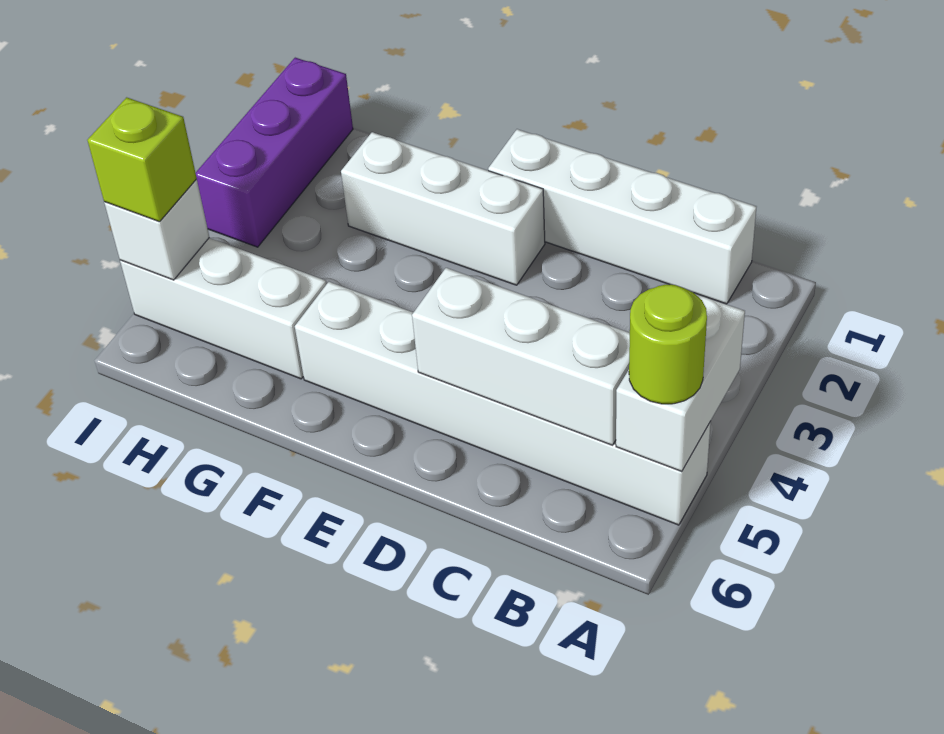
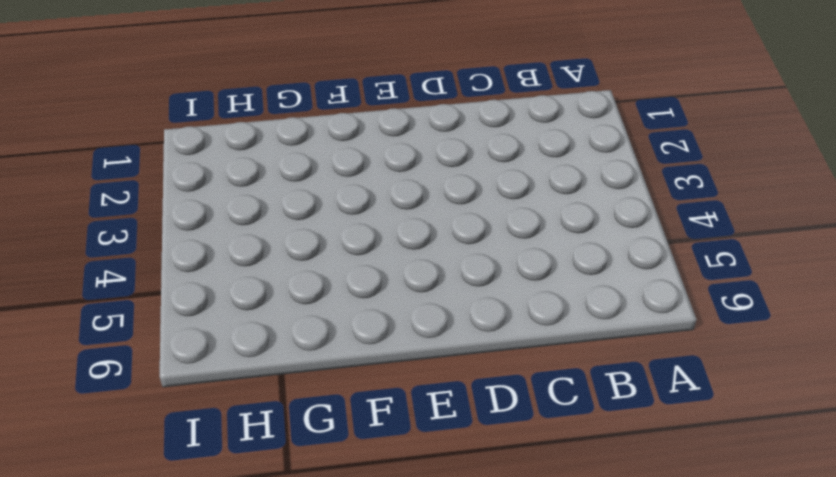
none -> white brick A5:F5 level 1
none -> white brick B1:E1 level 1

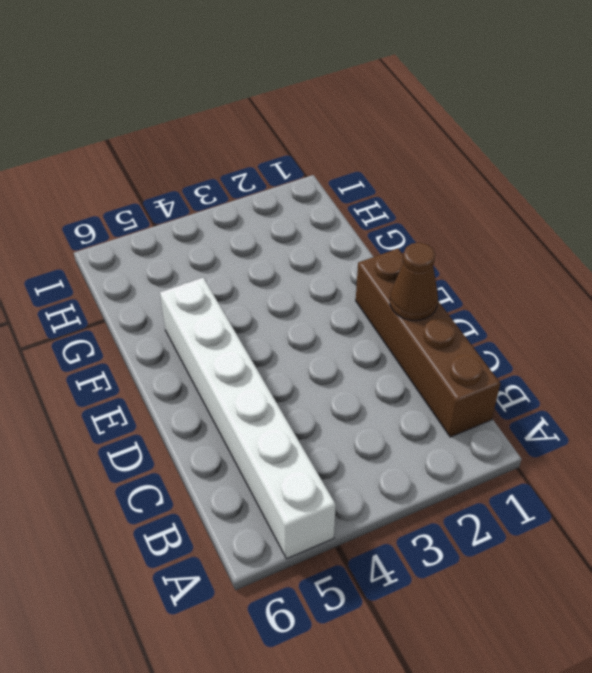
brown brick B1:E1 level 1 -> white brick B1:E1 level 1
brown cone D1 level 2 -> none
none -> white brick E2:G2 level 1
none -> white brick G5:I5 level 1

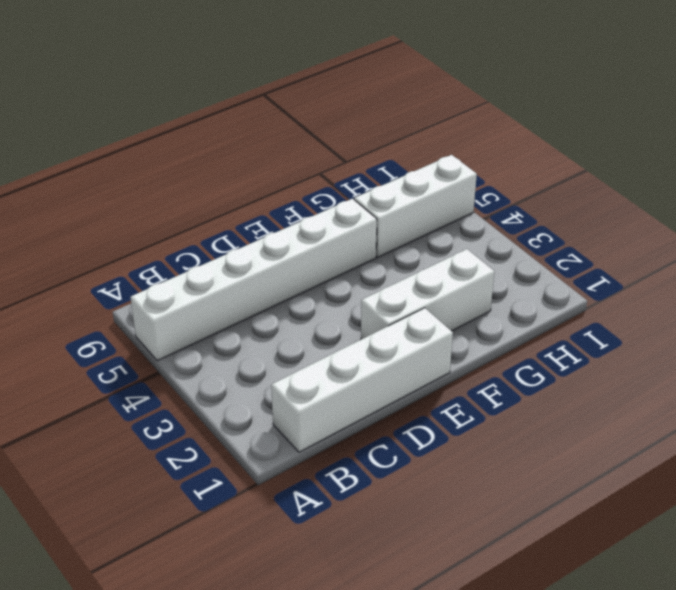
none -> purple brick I1:I3 level 1
none -> white brick A4:A5 level 2

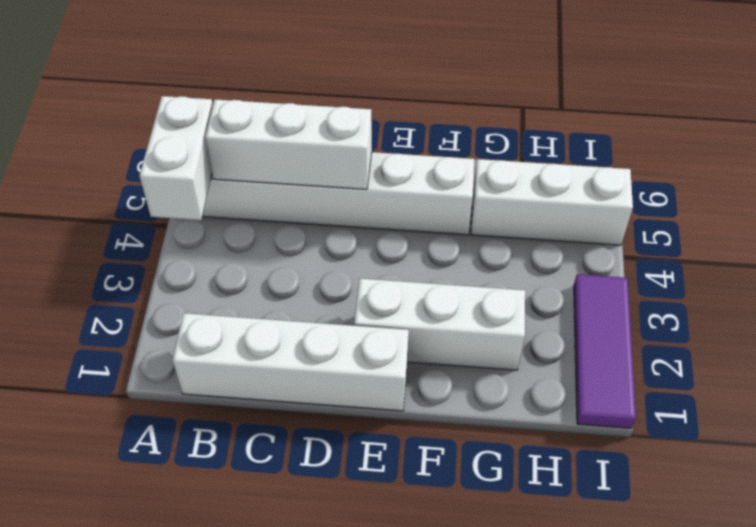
purple tile I1:I3 level 1 -> purple brick I1:I3 level 1
none -> white brick I5 level 2
none -> lime round brick A5 level 3

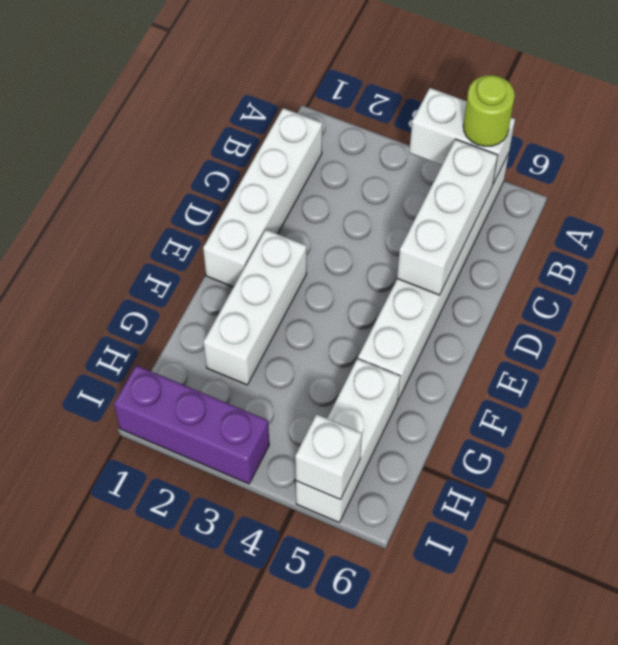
none -> lime brick I5 level 3

